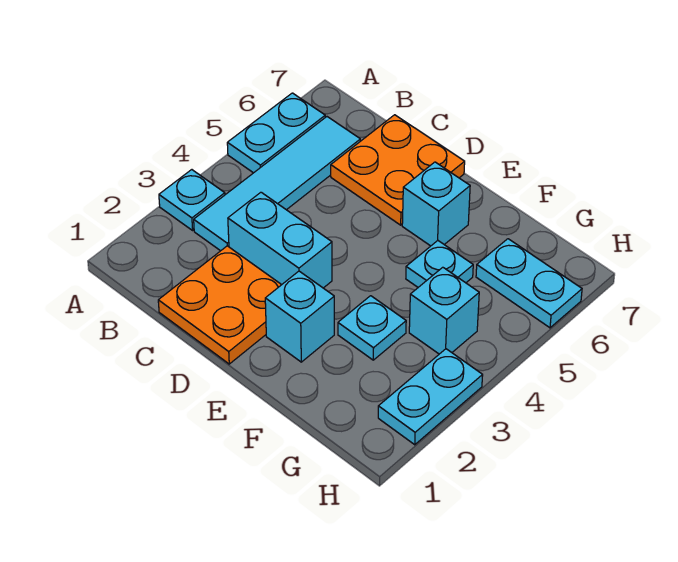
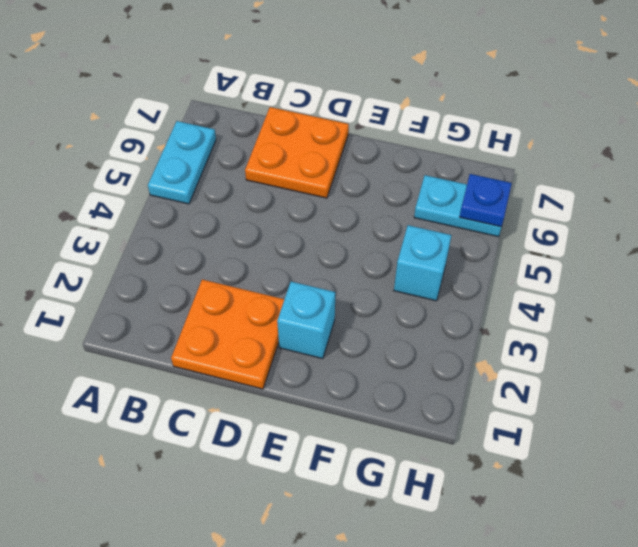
blue plate H6 level 2 -> none
none -> cyan plate A3 level 1
none -> cyan tile B3:B6 level 1
none -> cyan brick C3:D3 level 1

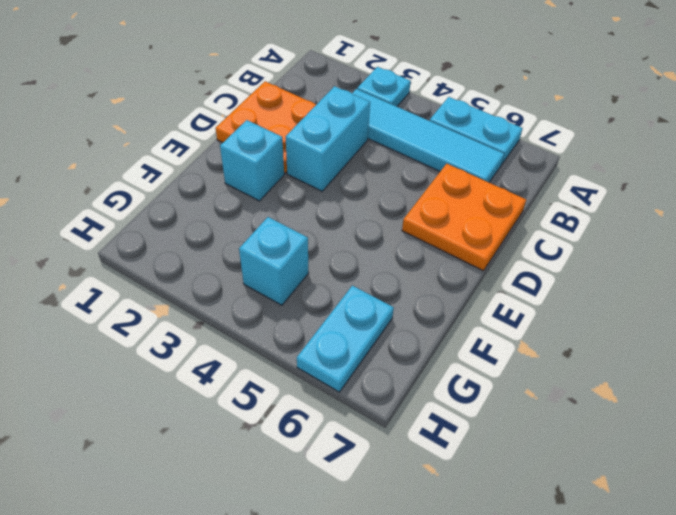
none -> cyan brick E6 level 1
none -> cyan plate F3 level 1
none -> cyan plate F5 level 1

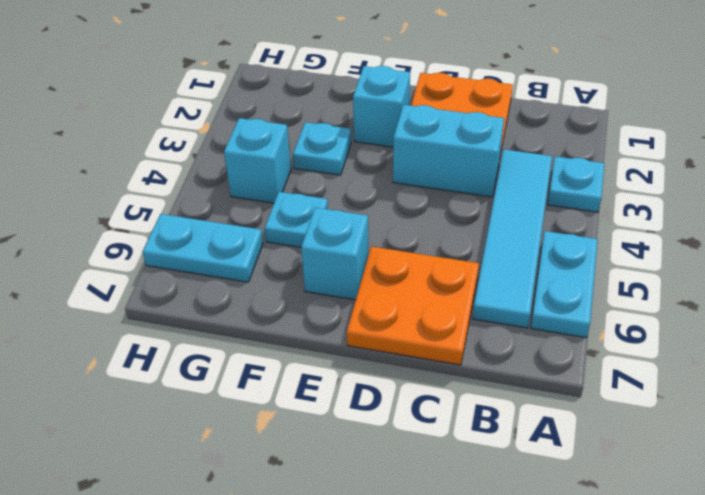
none -> cyan plate H2:H3 level 1

